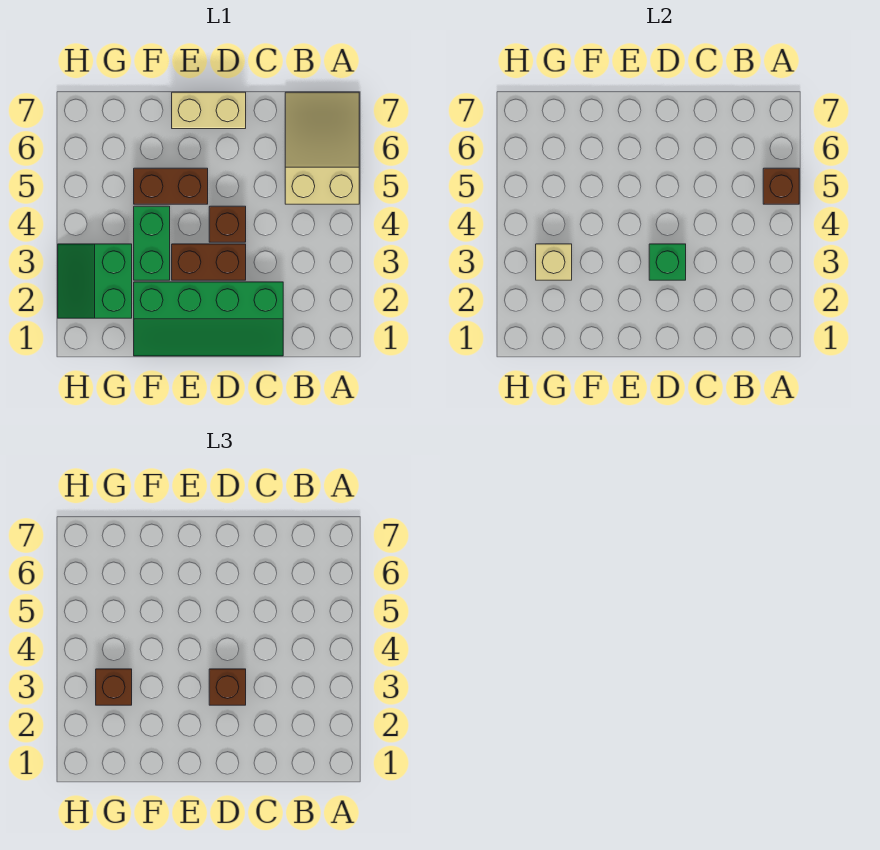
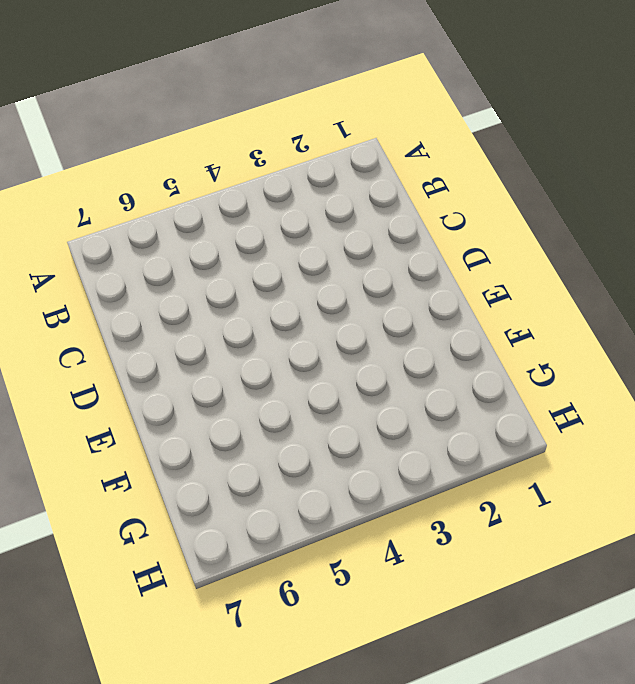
none -> tan slope A5:B7 level 1 top 5
none -> green slope C1:F2 level 1 top 2
none -> brown brick D3:E3 level 1

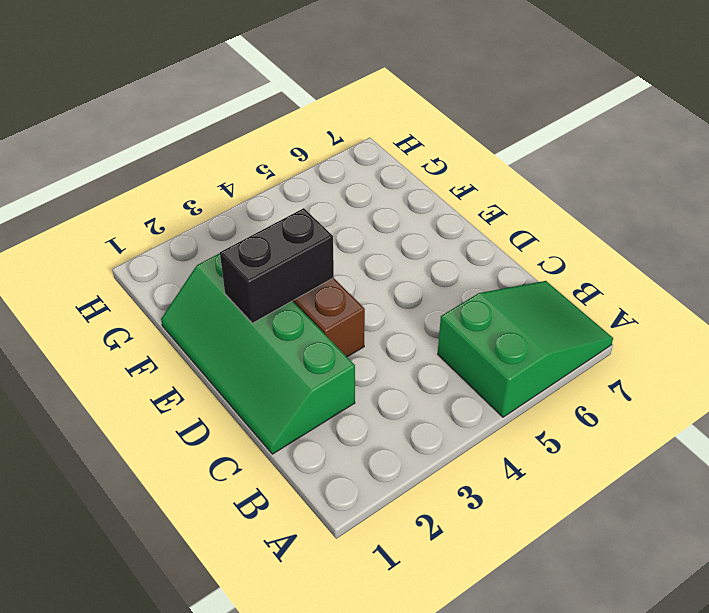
green slope A5:B7 level 1 top 5 -> tan slope A5:B7 level 1 top 5
black brick E2:E3 level 2 -> none
none -> brown brick D4 level 1
none -> tan brick D7:E7 level 1
none -> brown brick E5:F5 level 1

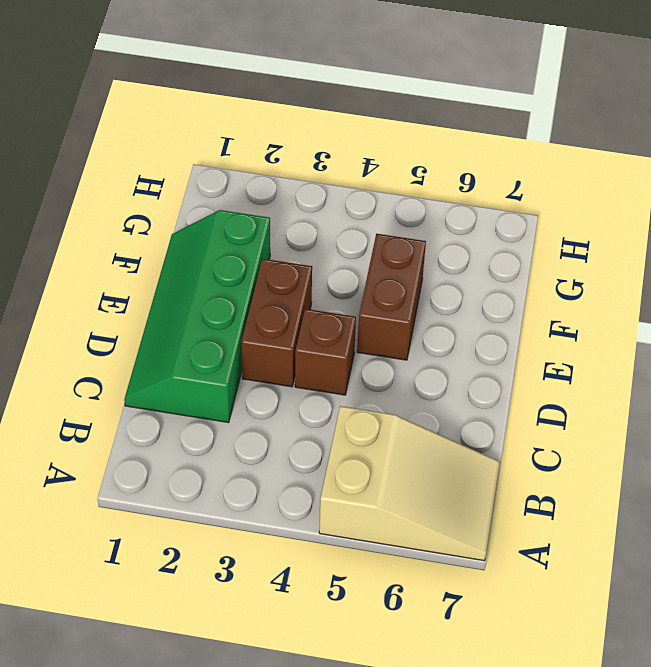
none -> tan brick D7:E7 level 1
none -> green brick F3:F4 level 1
none -> green slope G2:H3 level 1 top G

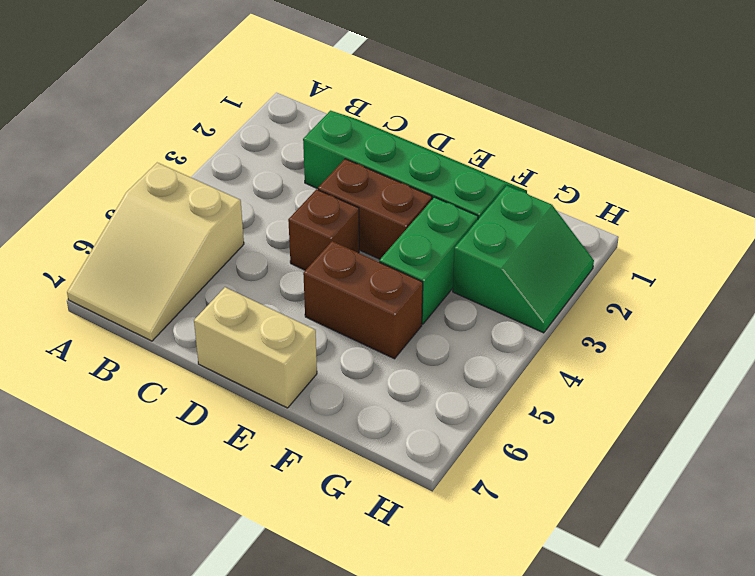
none -> brown brick A5 level 2
none -> green brick D3 level 2
none -> tan brick G3 level 2

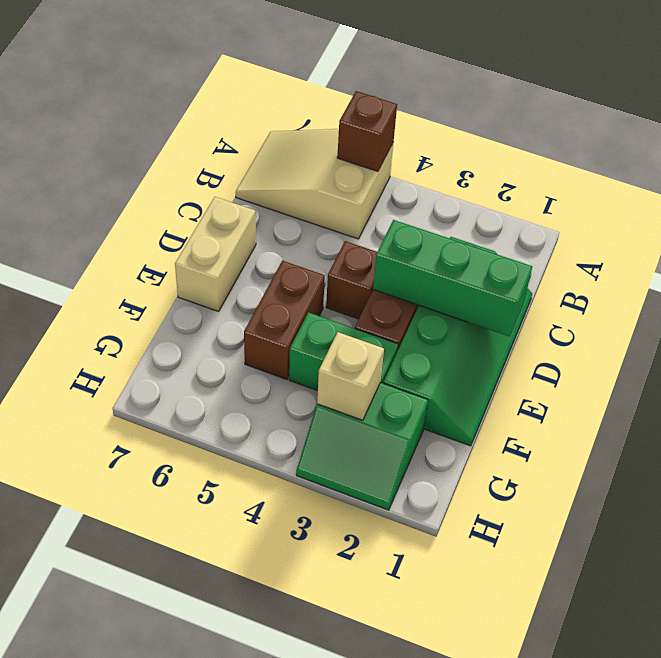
green brick D1:D3 level 2 -> green brick D3 level 2
none -> brown brick D3 level 3
none -> brown brick G3 level 3

